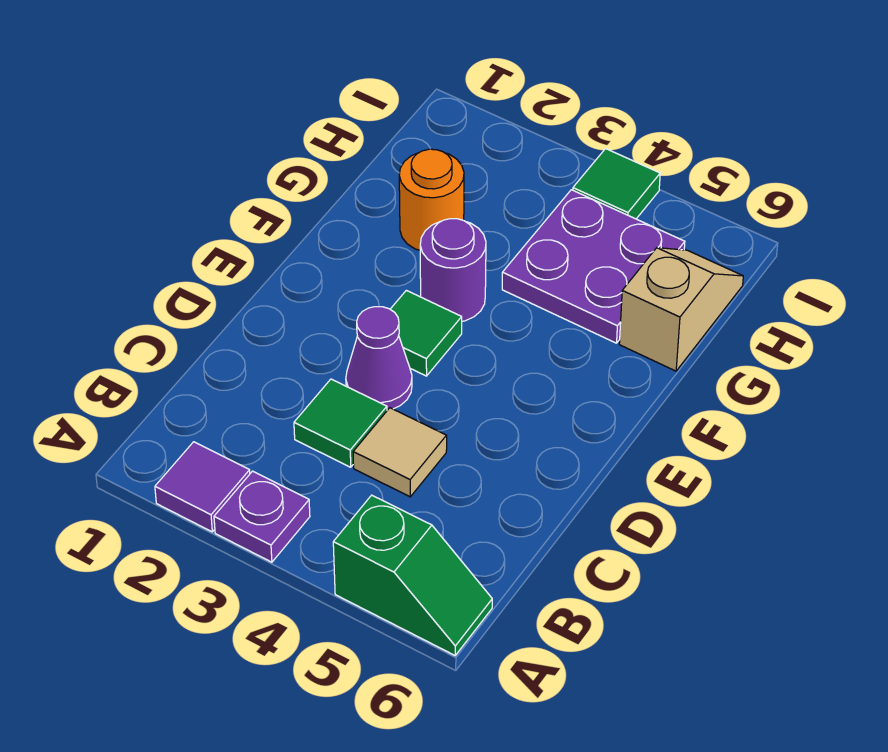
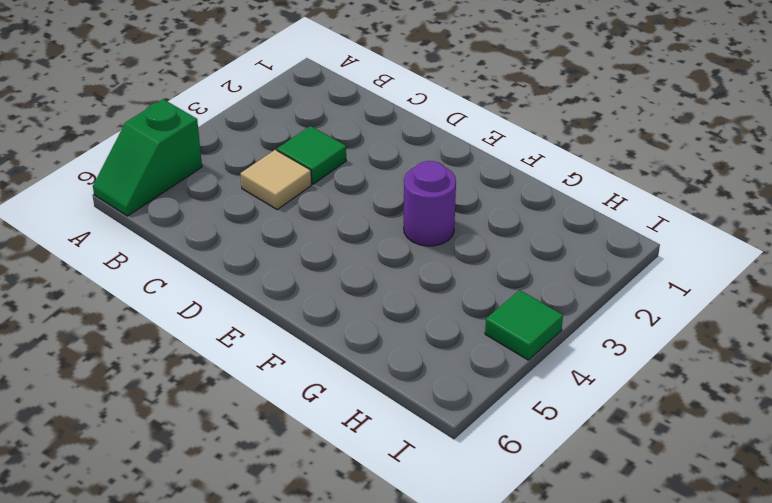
none -> purple tile A2 level 1
none -> purple plate A3 level 1
none -> purple cone D3 level 1

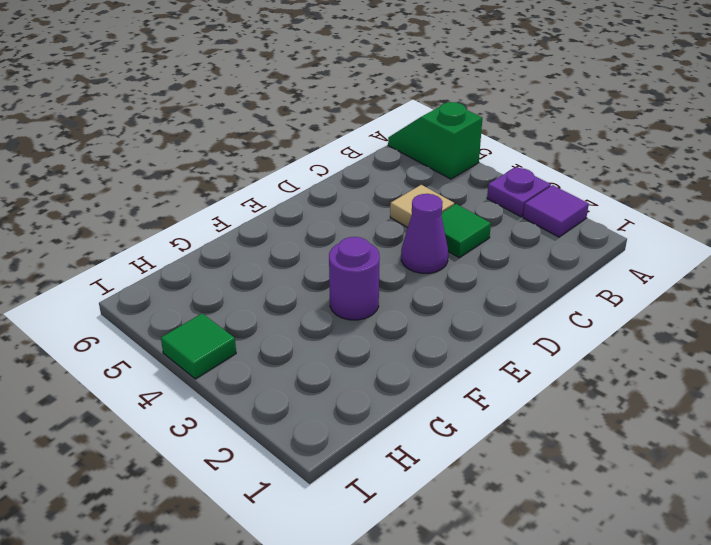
none -> green tile E3 level 1
none -> orange round brick G2 level 1
none -> purple plate G4:H5 level 1

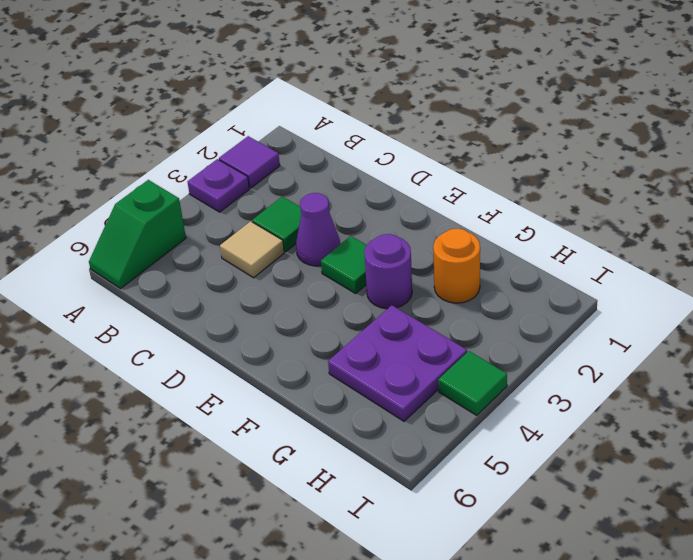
none -> tan slope G6:H6 level 1 top G

